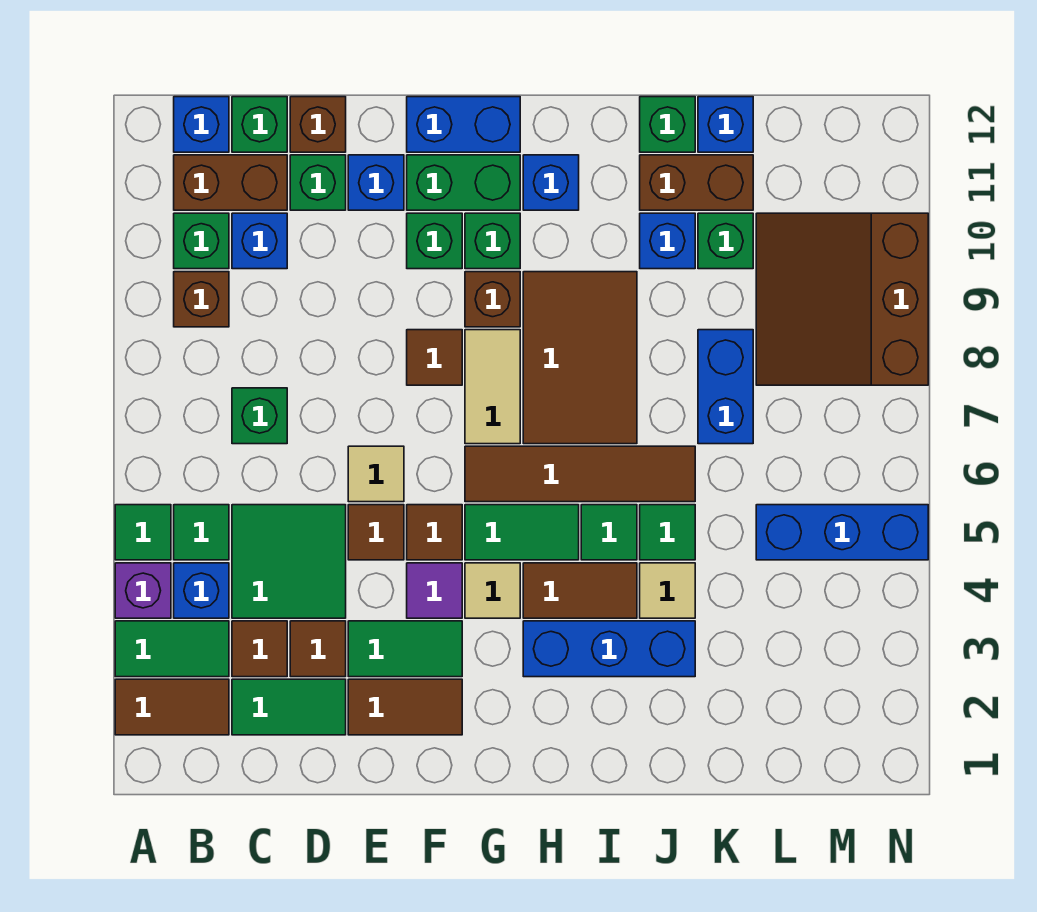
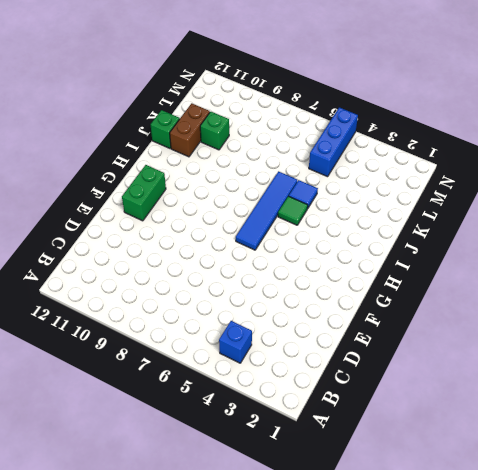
blue tile G6:J6 level 1 -> brown tile G6:J6 level 1
blue tile J5 level 1 -> green tile J5 level 1
none -> brown tile A2:B2 level 1
none -> green tile A3:B3 level 1
none -> purple brick A4 level 1
none -> green tile A5 level 1

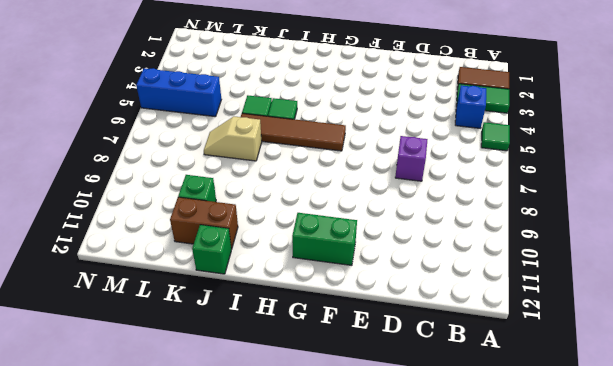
purple brick D7 level 1 -> purple brick A4 level 1
tan slope J7:K7 level 1 top J -> blue brick K7:K8 level 1
none -> green tile B5 level 1
none -> brown brick B9 level 1
none -> green brick B10 level 1
none -> brown brick B11:C11 level 1

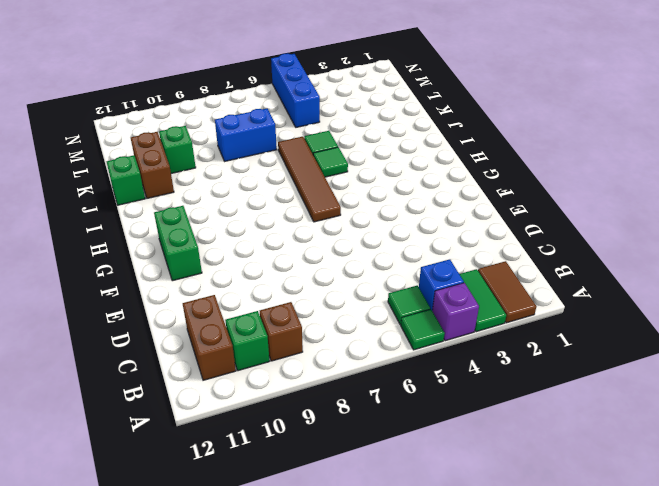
none -> blue brick B12 level 1
none -> green tile C2:D2 level 1
none -> brown tile C3 level 1
none -> green tile C4:D5 level 1

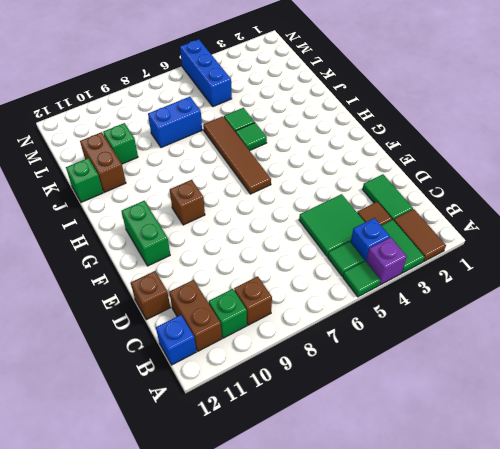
none -> green brick C7 level 1
none -> blue brick C10 level 1
none -> green brick C12 level 1
none -> brown tile D3 level 1

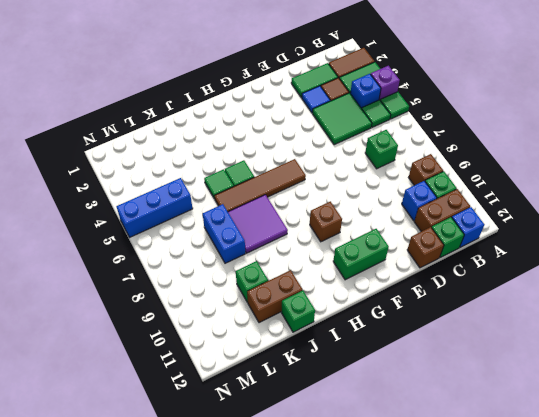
blue tile D3 level 1 -> brown tile D3 level 1
purple tile I7:J8 level 1 -> brown tile H7:I9 level 1
none -> green brick D11 level 1
none -> brown tile E2:F2 level 1
none -> green tile E3:F3 level 1
none -> brown tile E5 level 1

